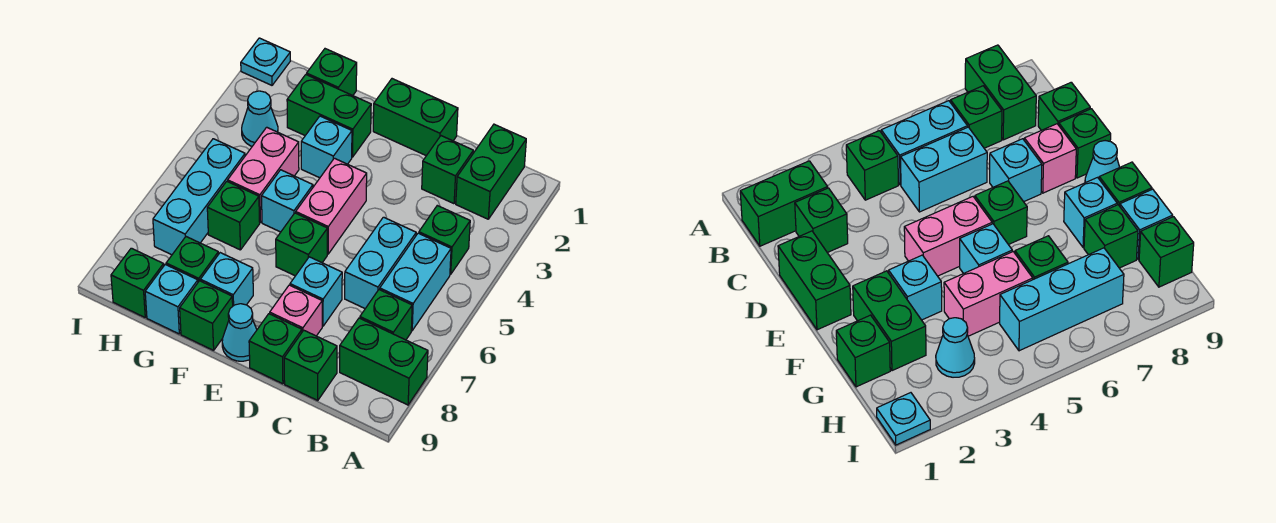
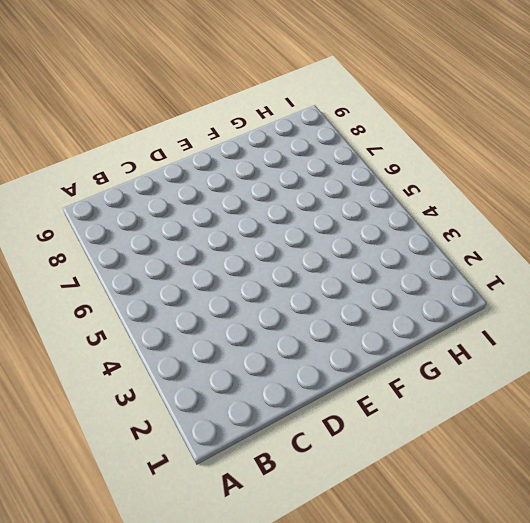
none -> green brick A8:B8 level 1
none -> green brick B1:B2 level 1
none -> green brick B4 level 1

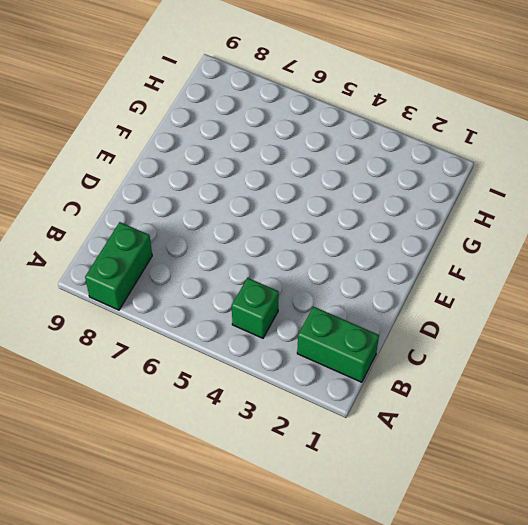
none -> cyan brick B5:B6 level 1
none -> green brick B7 level 1
none -> green brick C2 level 1

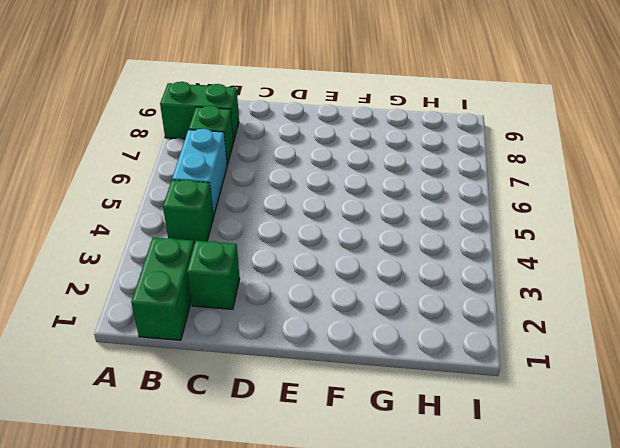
none -> cyan brick C5:C6 level 1
none -> green brick C9 level 1
none -> green brick D1:E1 level 1

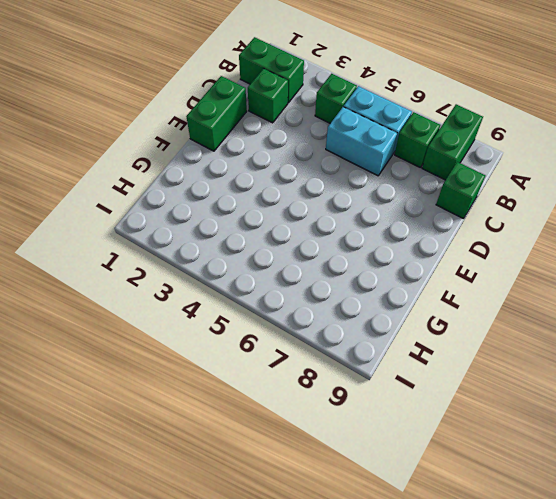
none -> cyan brick D7 level 1
none -> pink brick D8 level 1
none -> green brick D9 level 1

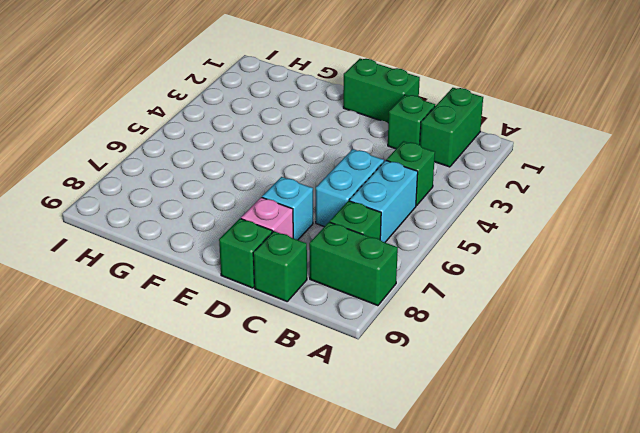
none -> pink brick E4:E5 level 1
none -> green brick E6 level 1
none -> cyan cone E9 level 1

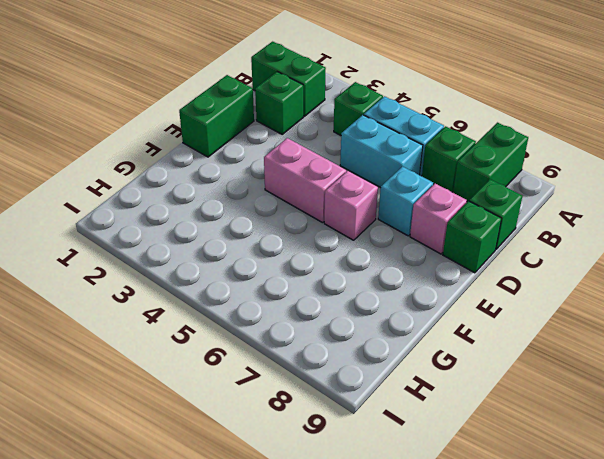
pink brick E6 level 1 -> green brick E6 level 1
none -> cyan cone E9 level 1
none -> green brick F2:G2 level 1
none -> cyan brick F3 level 1

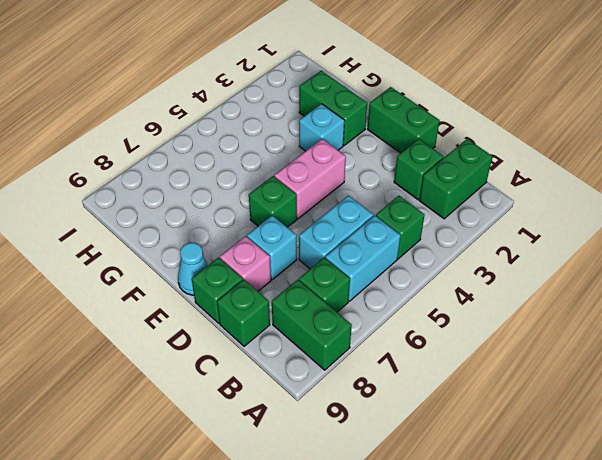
none -> cyan brick F5 level 1
none -> cyan brick F8 level 1
none -> green brick F9 level 1

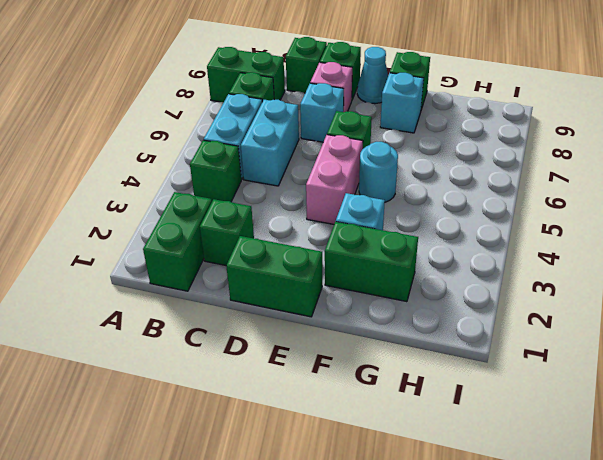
cyan round brick F5 level 1 -> cyan brick F5 level 1
none -> green brick G1 level 1
none -> pink brick G4:G5 level 1
none -> green brick G6 level 1

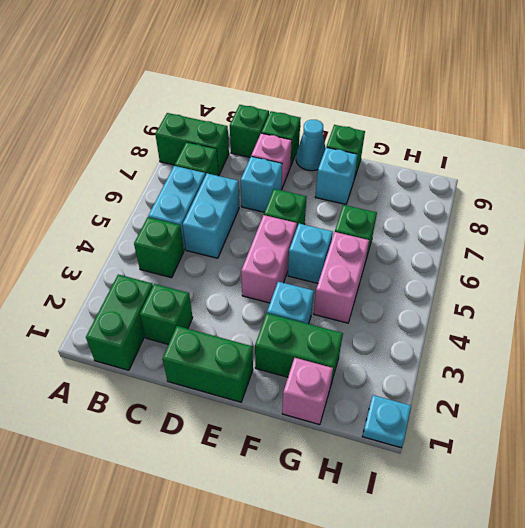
pink brick G1 level 1 -> green brick G1 level 1
none -> green brick G8 level 1
none -> cyan brick G9 level 1
none -> cyan cone H3 level 1

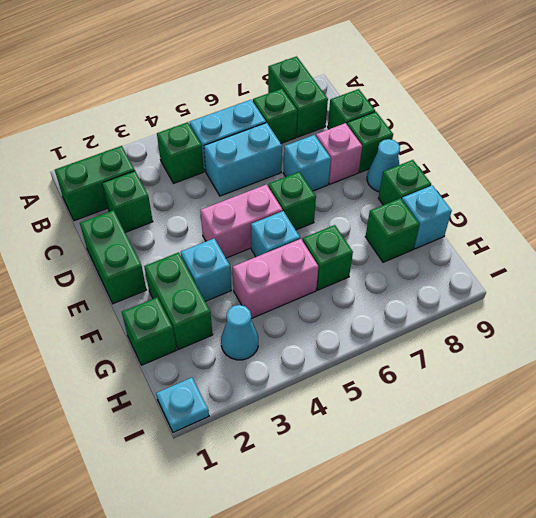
none -> cyan brick F8 level 1
none -> cyan brick H5:H7 level 1
none -> green brick H9 level 1

